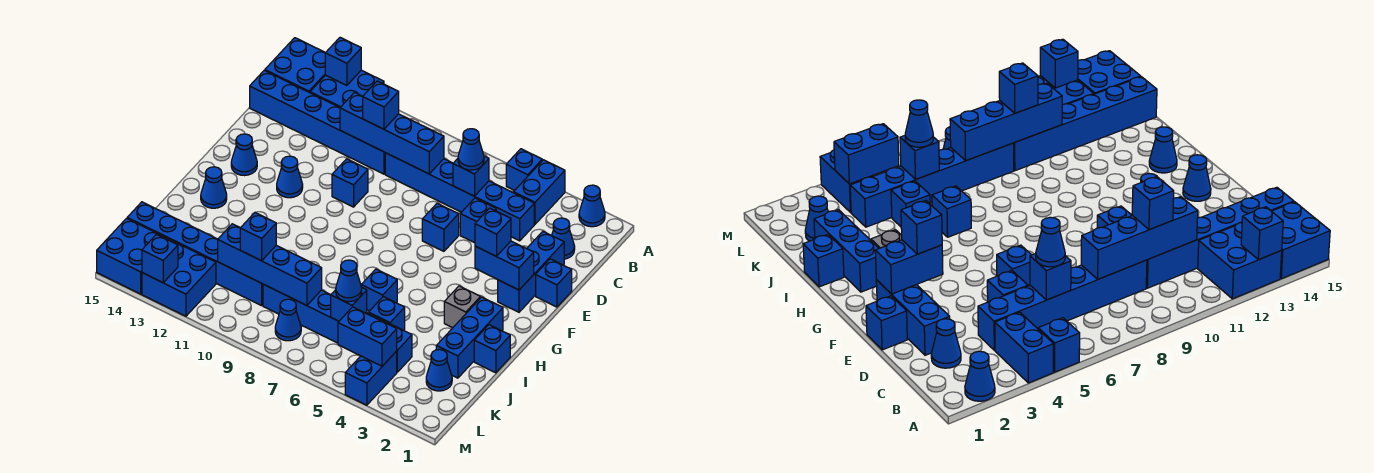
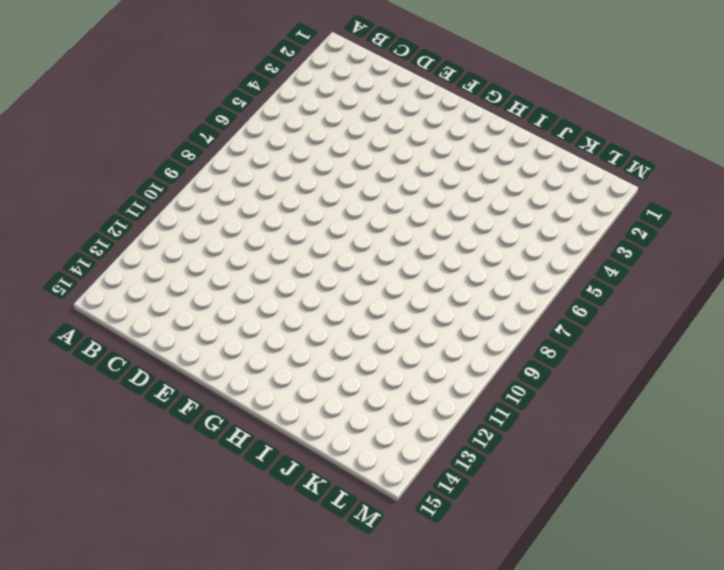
none -> blue cone A2 level 1
none -> blue brick A4:B4 level 1
none -> blue brick A5 level 1
none -> blue brick A12:B13 level 1

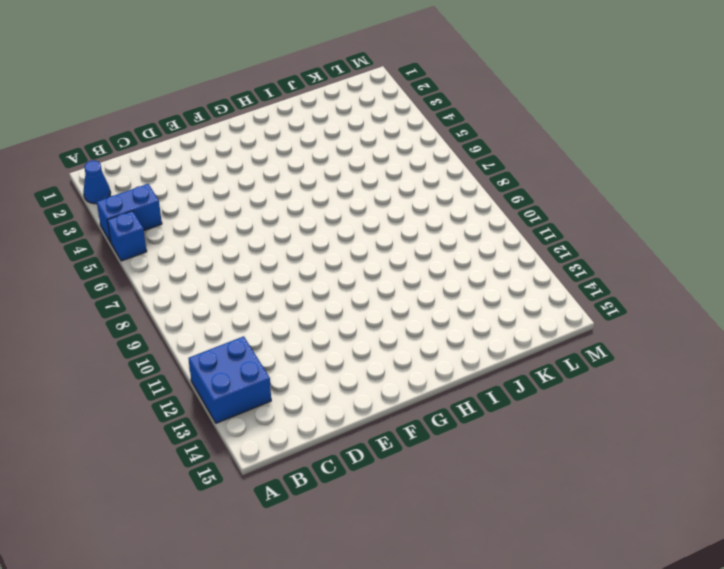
none -> blue brick A14:B15 level 1
none -> blue cone C2 level 1
none -> blue brick C4:C9 level 1
none -> blue brick C10:C15 level 1

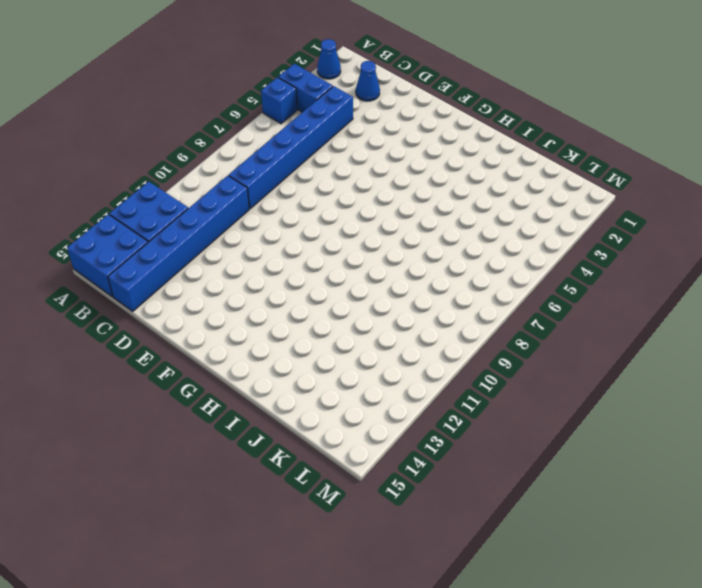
none -> blue brick D2:F2 level 1
none -> blue brick D5 level 1
none -> blue brick E1 level 1
none -> blue brick E6 level 1

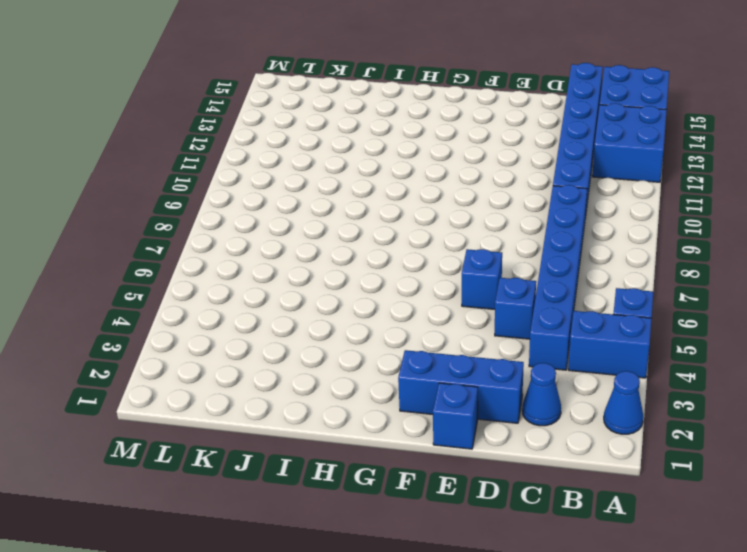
none -> blue brick E10 level 1
none -> blue cone F12 level 1
none -> blue cone F14 level 1
none -> blue brick H2:J2 level 1

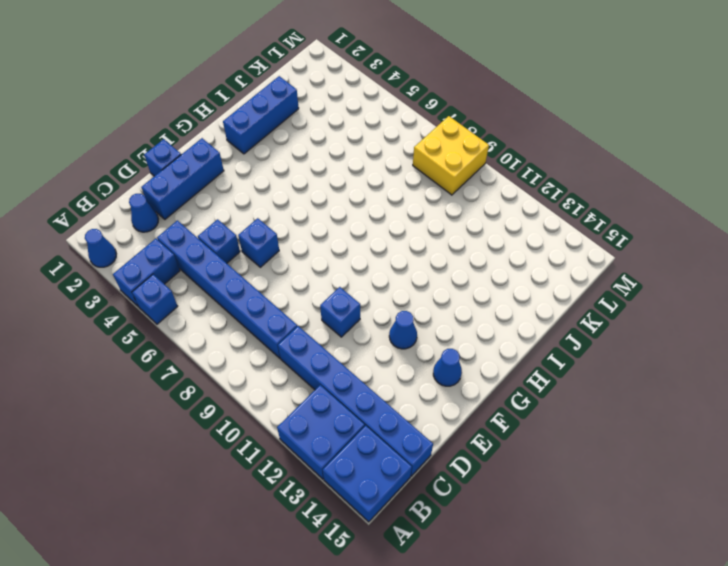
yellow brick L8:M9 level 1 -> blue cone L8 level 1
none -> grey brick H3 level 1
none -> blue cone H14 level 1
none -> blue brick I1 level 1
none -> blue brick I6 level 1

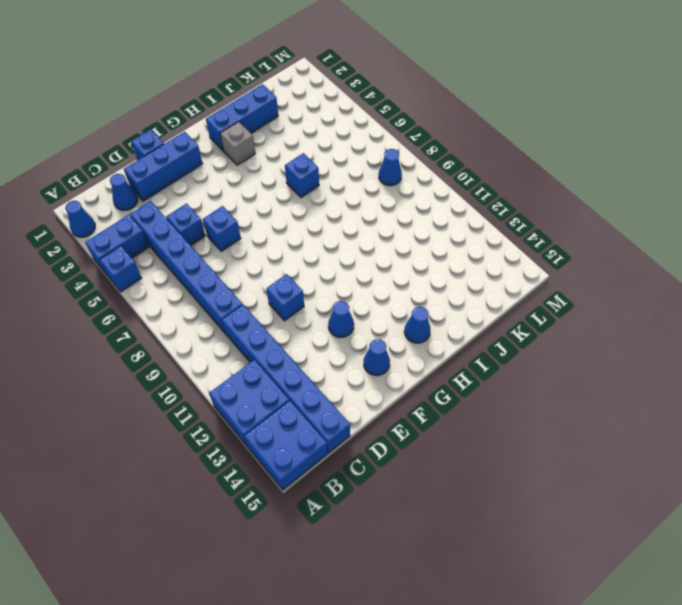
none -> blue brick I1 level 1
none -> blue brick J5 level 1
none -> blue cone K2 level 1
none -> blue brick K4:K9 level 1

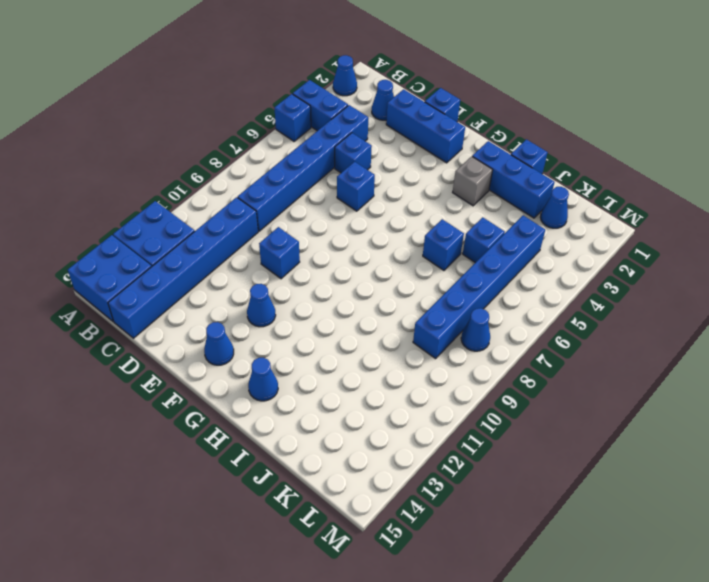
none -> blue brick K10:K15 level 1
none -> blue brick L4:M4 level 1
none -> blue brick L12:M13 level 1
none -> blue brick L14:M15 level 1

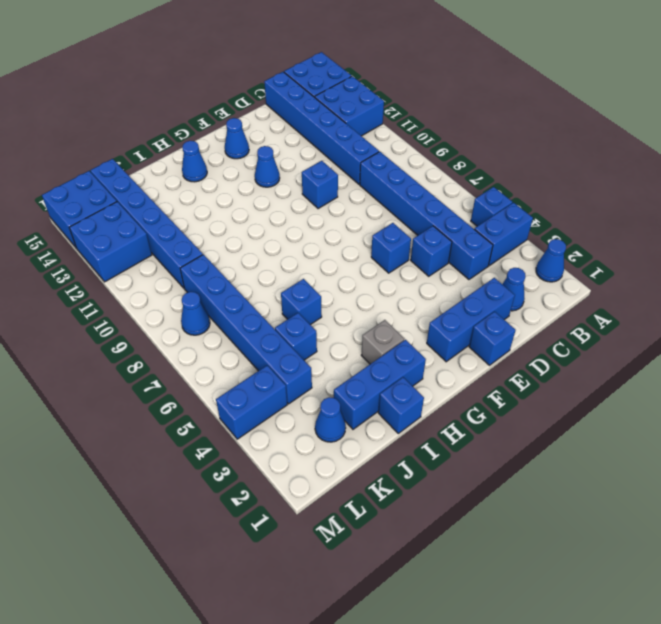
none -> blue brick A13 level 2
none -> blue brick C6 level 2
none -> blue brick C8:C11 level 2
none -> blue brick F2:F3 level 2

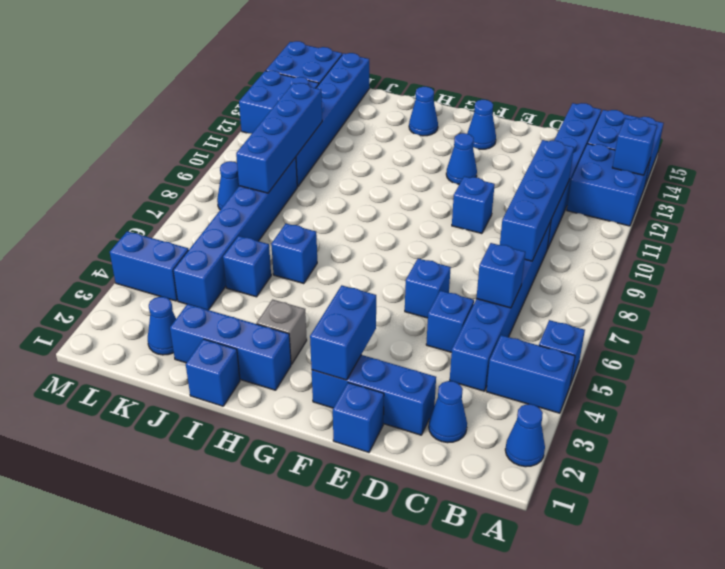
none -> blue brick K6 level 2
none -> blue brick L4:L5 level 2
none -> blue brick M13 level 2
none -> blue cone C6 level 3

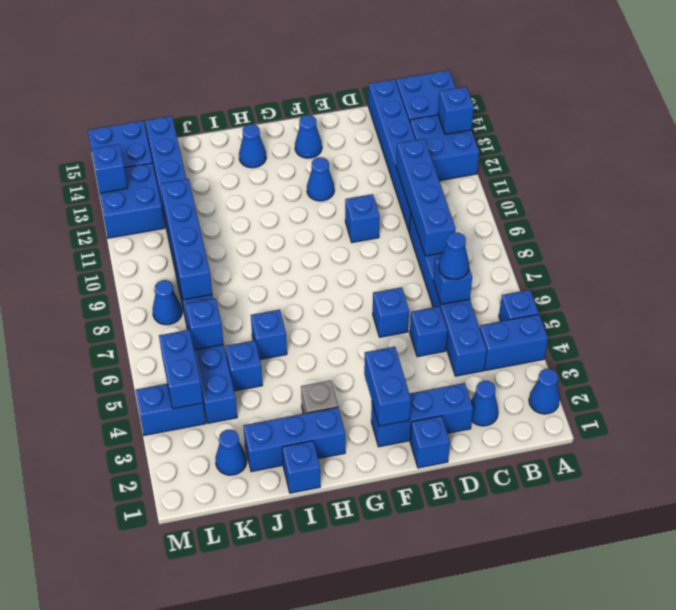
none -> blue brick C10 level 3
none -> blue brick F3 level 3
none -> blue cone K6 level 3
none -> blue brick K10 level 3

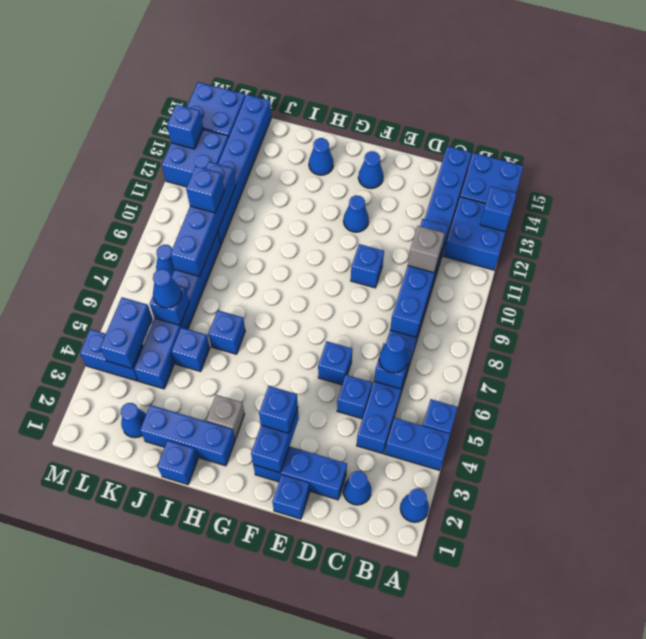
grey brick C10 level 3 -> blue brick C10 level 3

